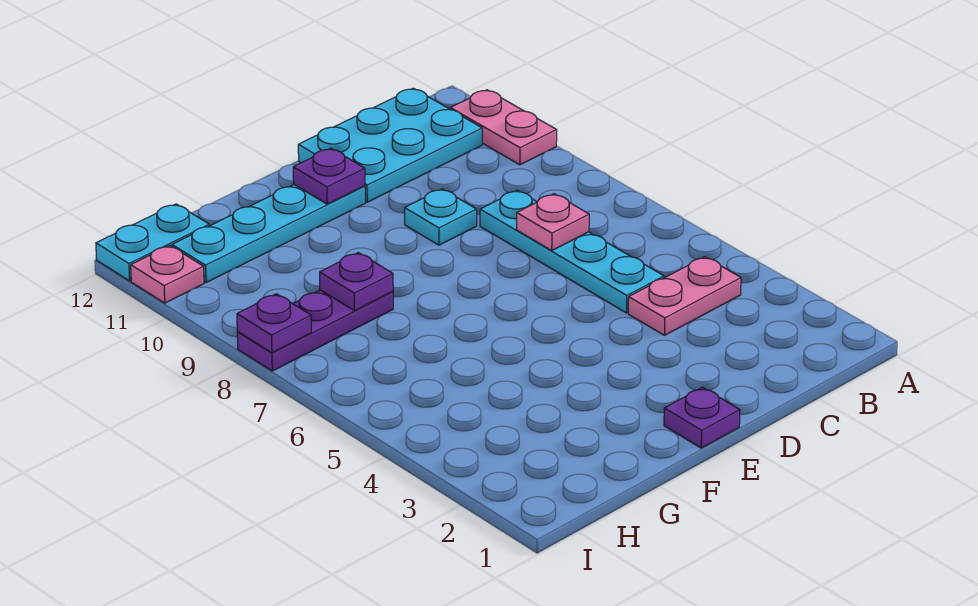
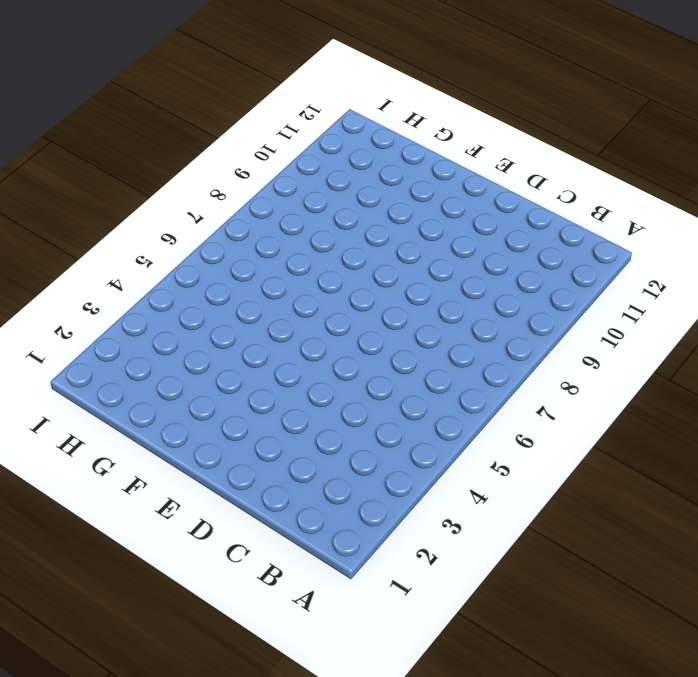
none -> pink plate A10:A11 level 1
none -> pink plate B4:C4 level 1
none -> cyan plate B11:D12 level 1

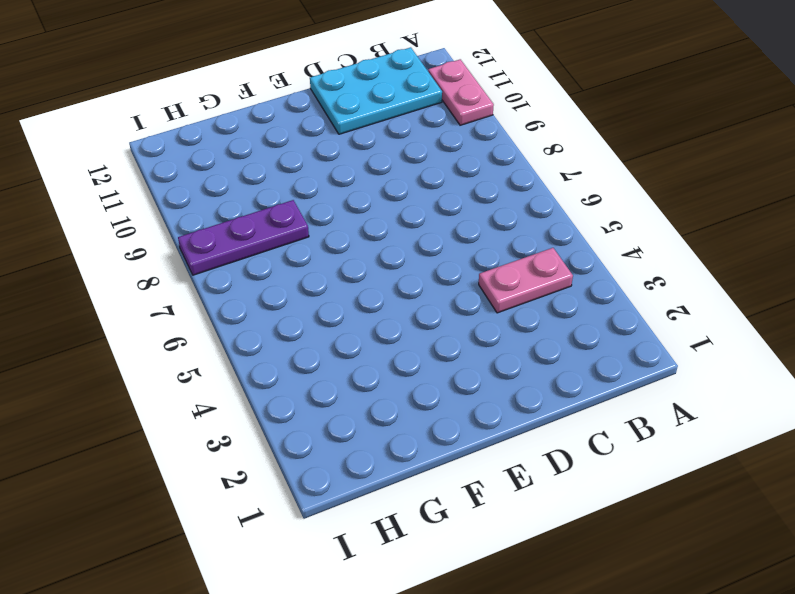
none -> cyan plate C5:C8 level 1
none -> cyan plate D9 level 1
none -> purple plate E1 level 1

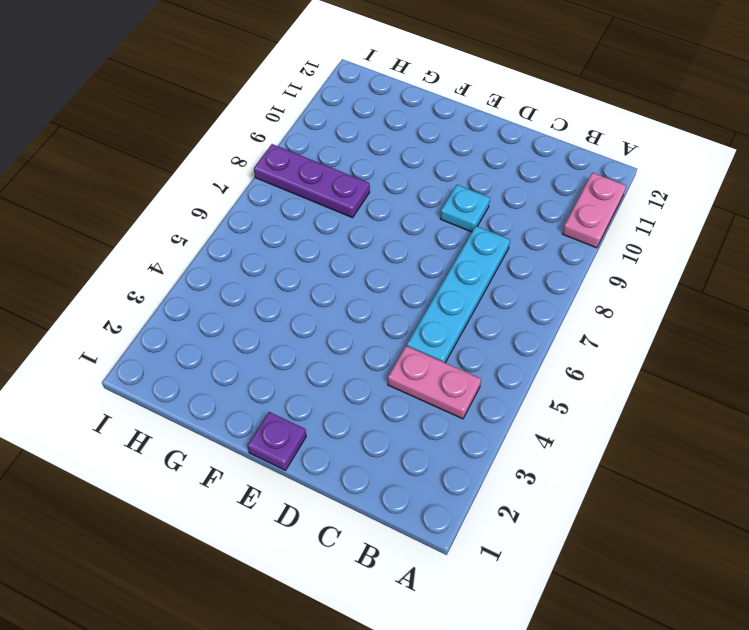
none -> cyan plate B11:D12 level 1
none -> cyan plate E11:H11 level 1
none -> cyan plate H12:I12 level 1

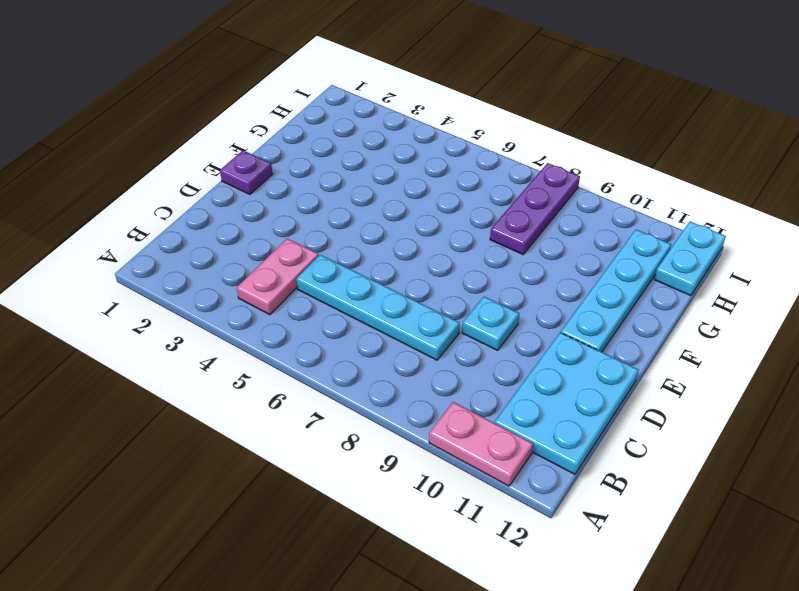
none -> pink plate I11 level 1
none -> pink plate C7 level 2
none -> purple plate E11 level 2

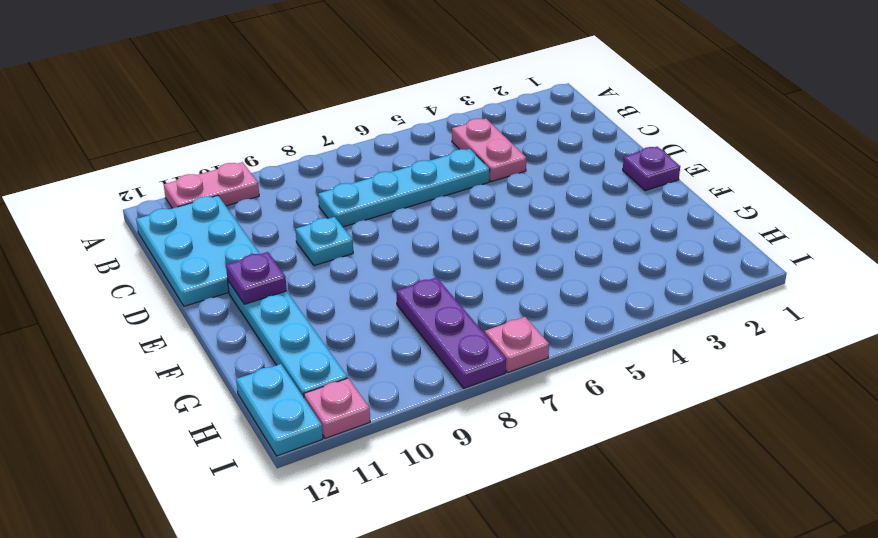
pink plate I7 level 1 -> pink plate C7 level 2
none -> purple plate G8 level 2
none -> purple plate I8 level 2

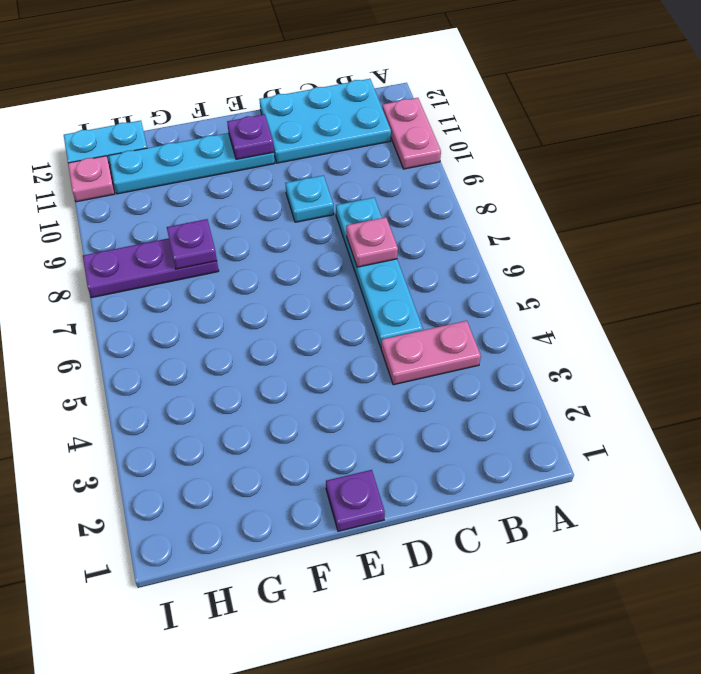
none -> purple plate I8 level 2

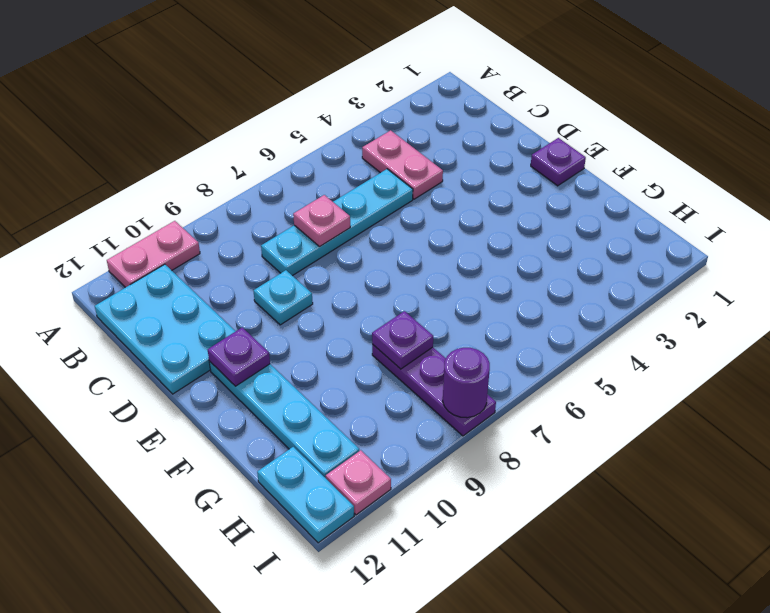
purple round brick I8 level 2 -> purple plate I8 level 2

